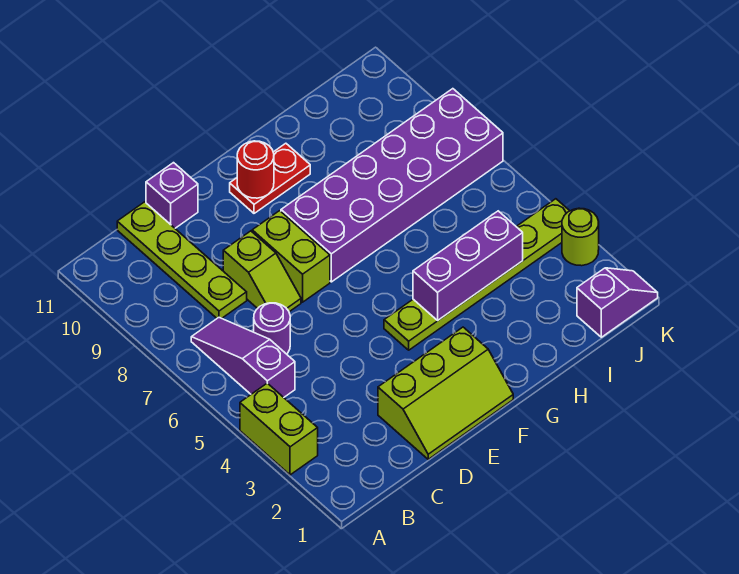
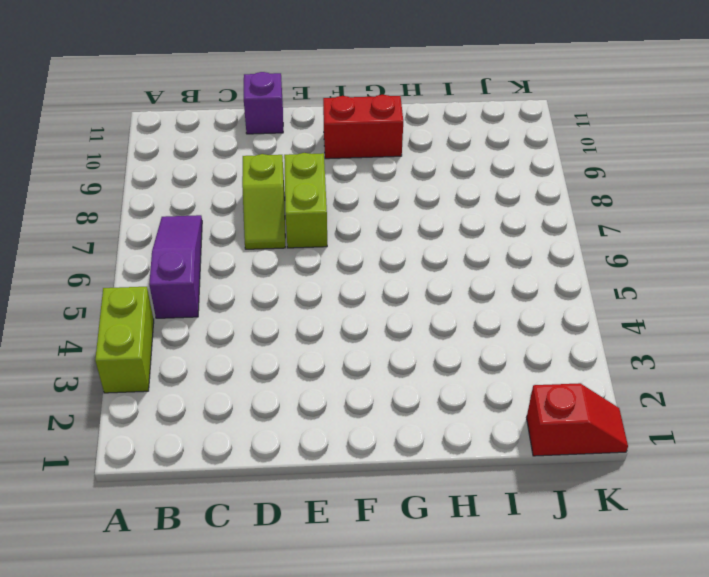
red brick F10:G10 level 1 -> red plate F10:G10 level 1
red slope J1:K1 level 1 top J -> purple slope J1:K1 level 1 top J
none -> purple round brick C6 level 1
none -> lime plate C8:C11 level 1
none -> lime slope D1:F2 level 1 top 2

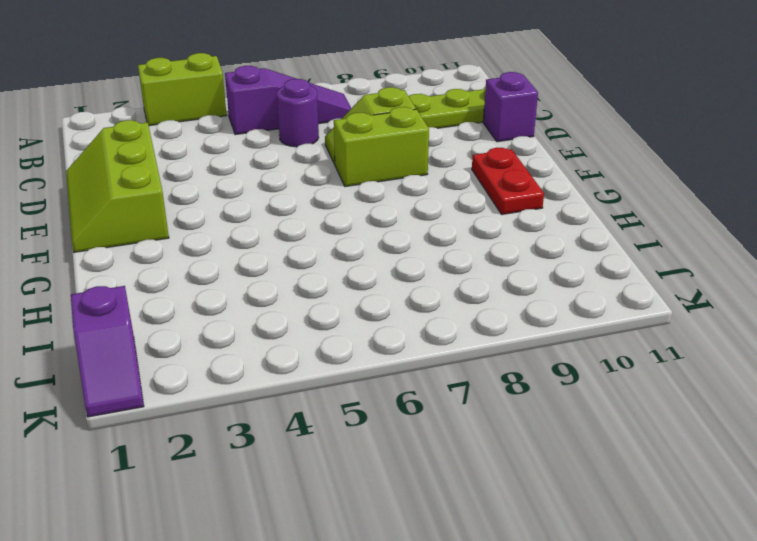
none -> lime plate F4:K4 level 1
none -> purple brick F7:K8 level 1
none -> lime round brick K3 level 1

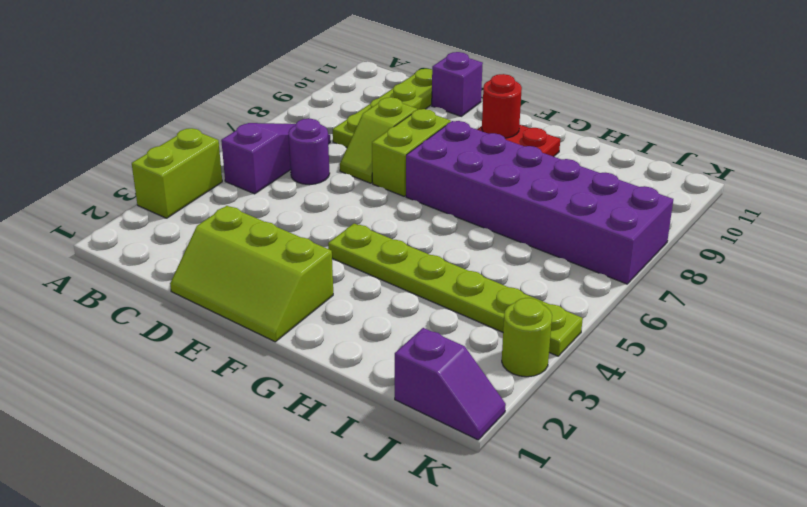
none -> purple brick G4:I4 level 2

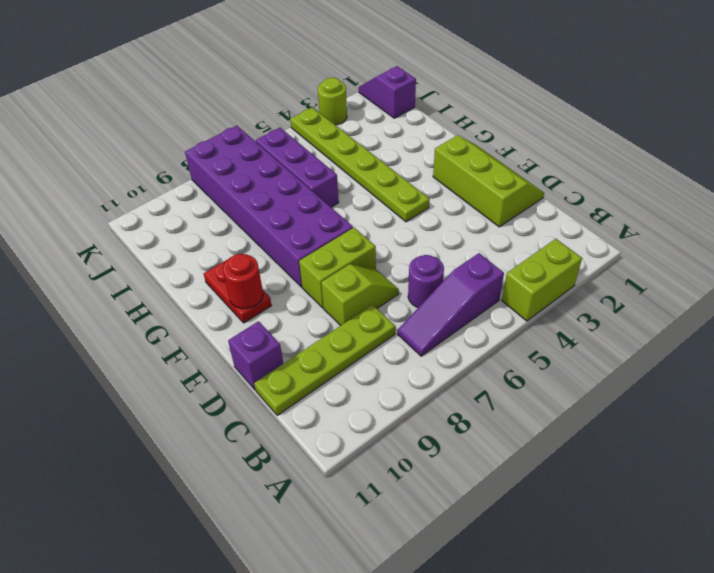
purple brick H6:J6 level 1 -> purple brick G4:I4 level 2

